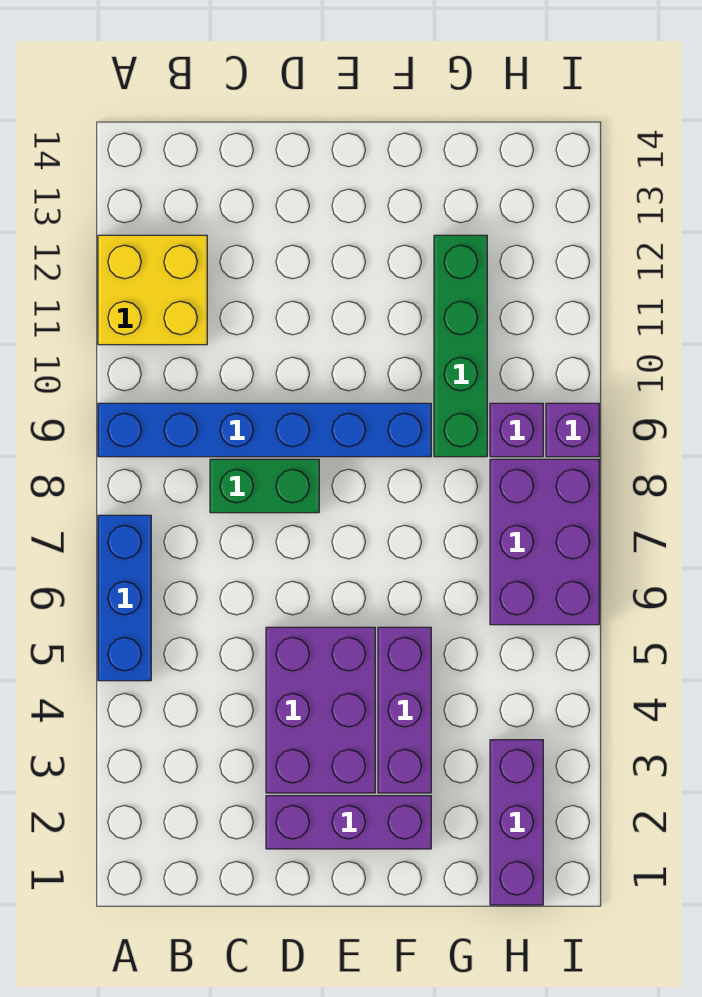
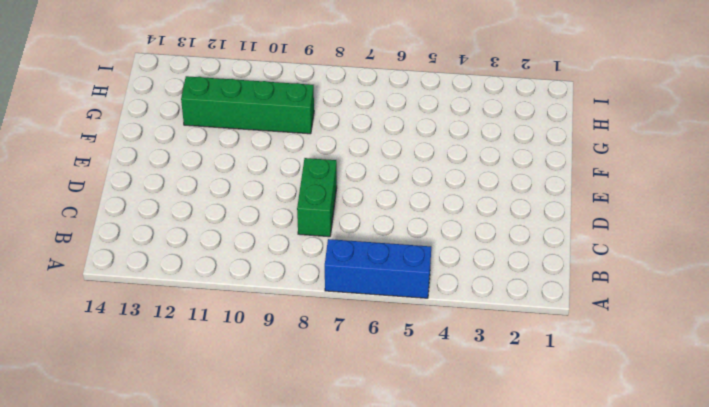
none -> blue brick A9:F9 level 1
none -> yellow brick A11:B12 level 1
none -> purple brick D2:F2 level 1

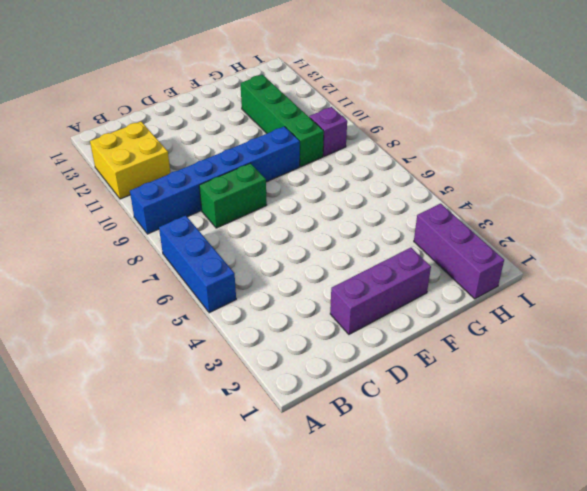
none -> purple brick D3:E5 level 1
none -> purple brick F3:F5 level 1
none -> purple brick H6:I8 level 1

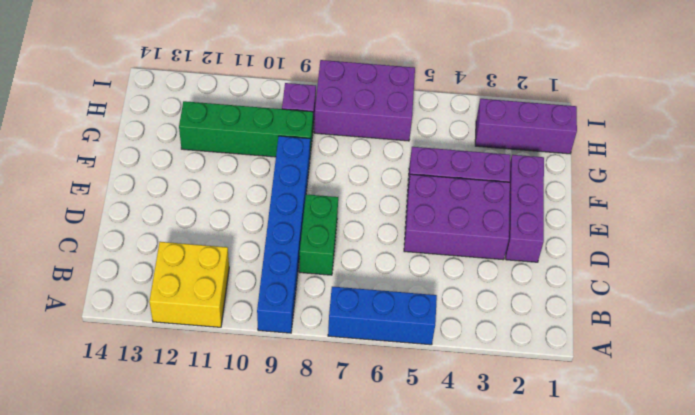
none -> purple brick I9 level 1

